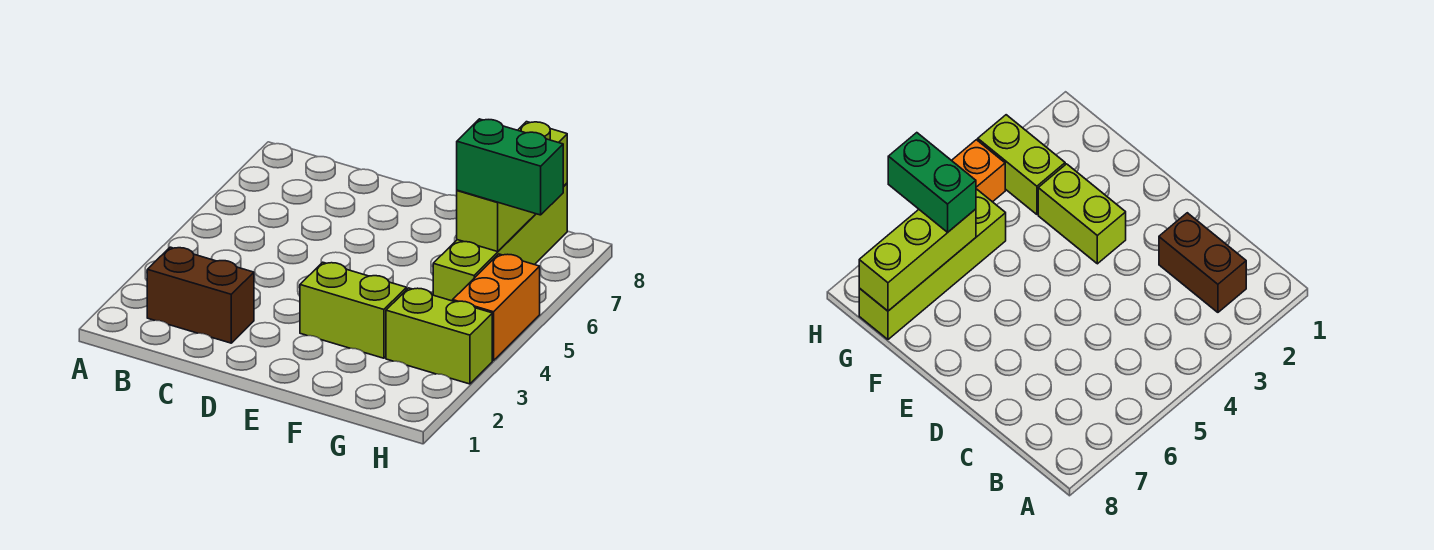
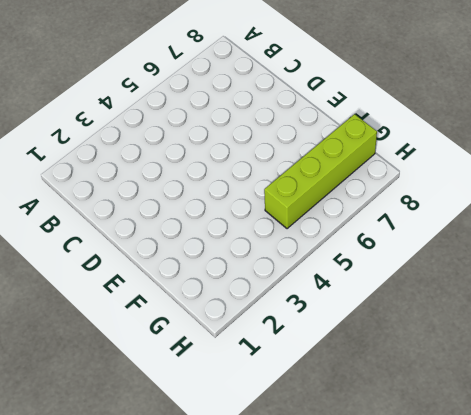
none -> brown brick B2:C2 level 1
none -> lime brick E3:F3 level 1

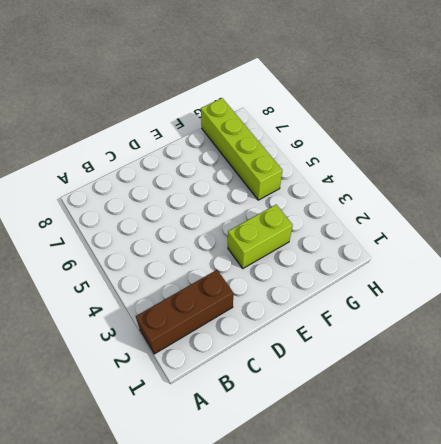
brown brick A2:C2 level 1 -> brown brick B2:C2 level 1
none -> lime brick G3:H3 level 1
none -> orange brick H4:H5 level 1

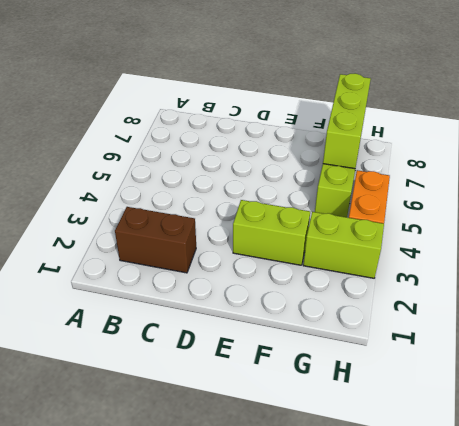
none -> green brick G6:H6 level 3

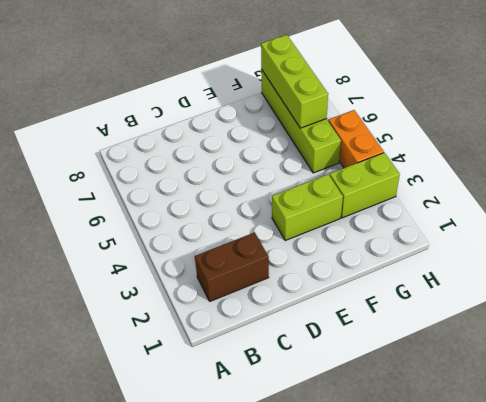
none -> green brick G6:H6 level 3

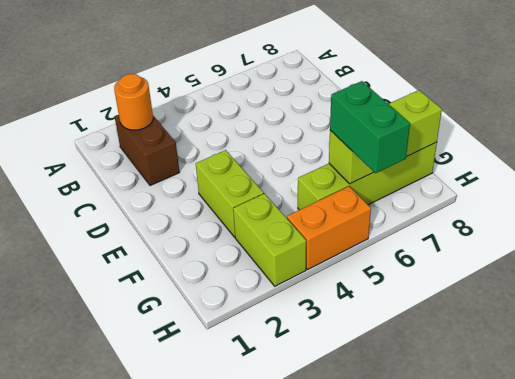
orange round brick B2 level 2 -> none

